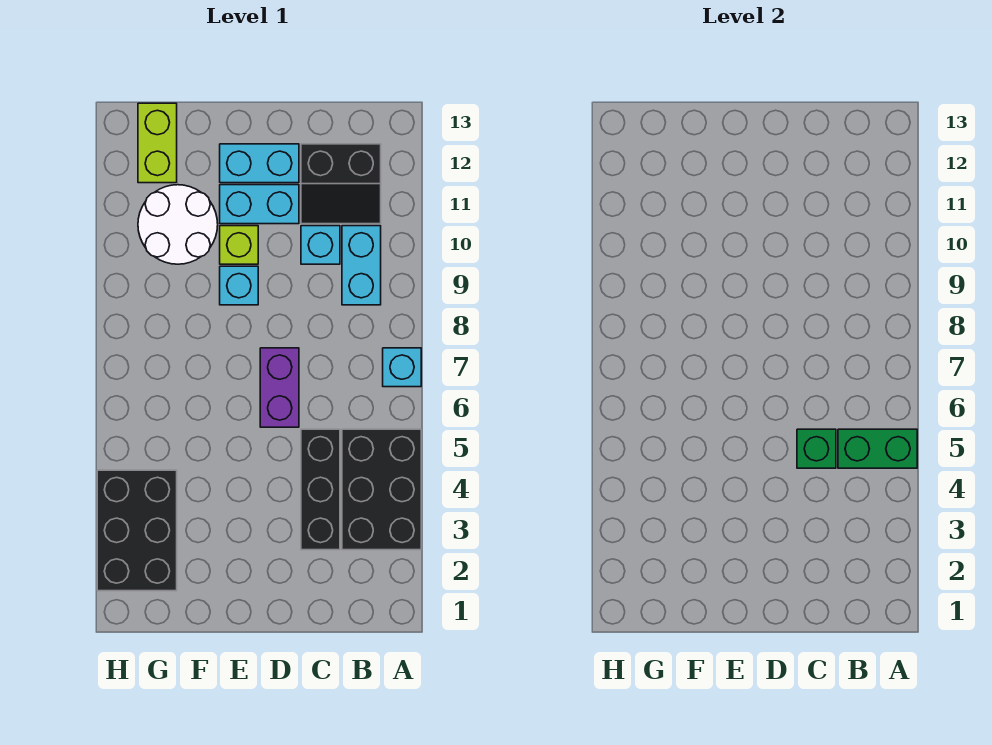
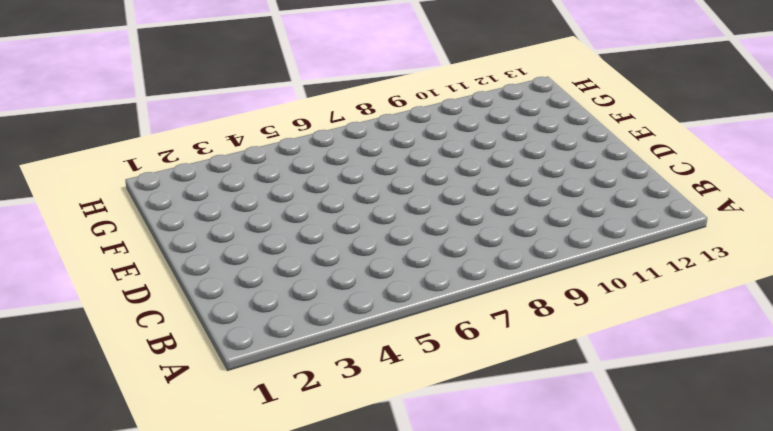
none -> black brick A3:B5 level 1
none -> cyan brick A7 level 1
none -> cyan brick B9:B10 level 1

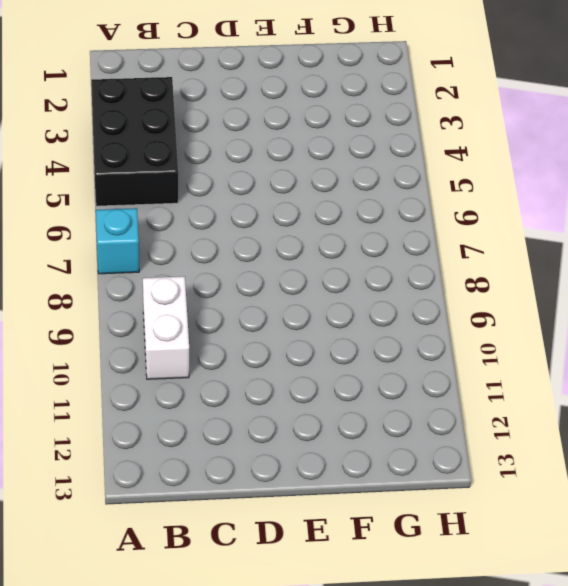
white brick B9:B10 level 1 -> cyan brick B9:B10 level 1
none -> black slope B11:C12 level 1 top 12
none -> black brick C3:C5 level 1
none -> cyan brick C10 level 1

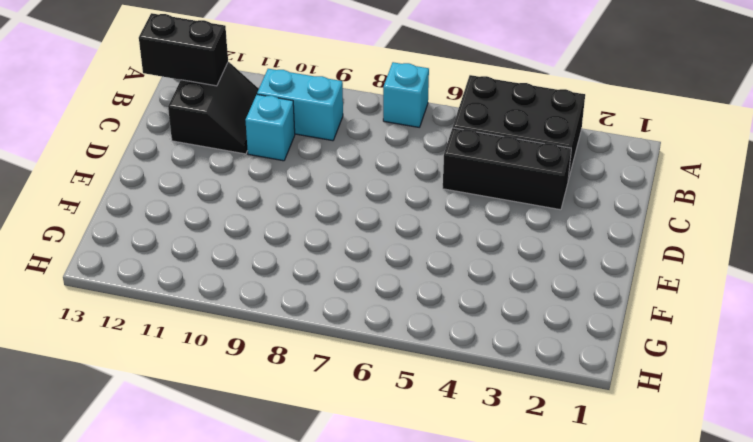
black brick B12:B13 level 2 -> none
none -> purple brick D6:D7 level 1
none -> cyan brick D11:E11 level 1
none -> cyan brick D12:E12 level 1

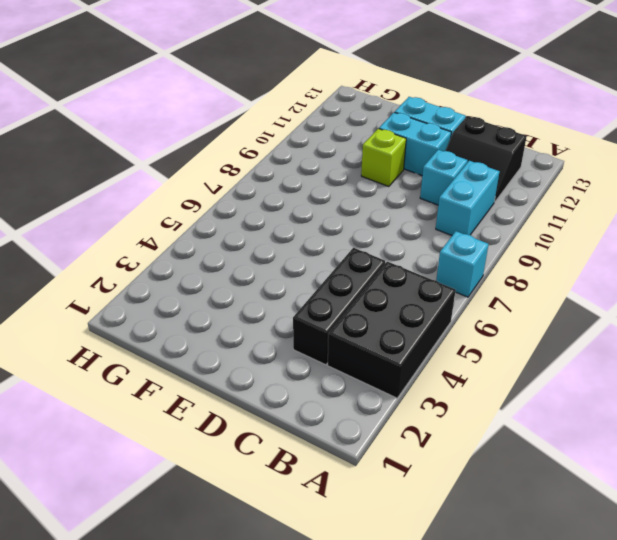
none -> purple brick D6:D7 level 1
none -> cyan brick E9 level 1
none -> white round brick F10:G11 level 1

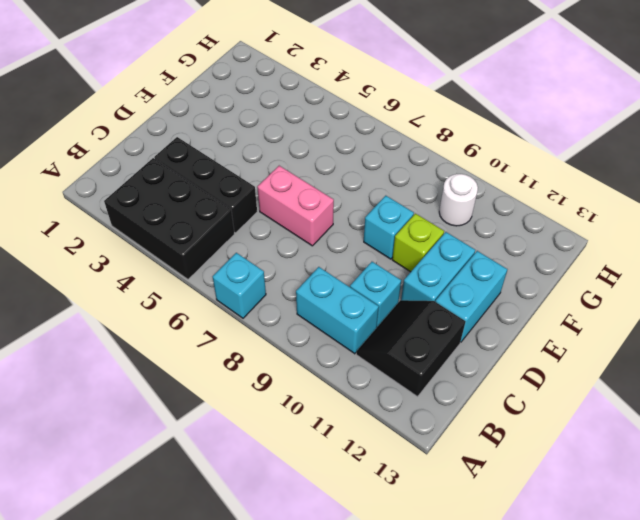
pink brick D6:D7 level 1 -> purple brick D6:D7 level 1
white round brick G10 level 1 -> white round brick F10:G11 level 1
none -> black brick G2:H4 level 1
none -> lime brick G12:G13 level 1
none -> green brick A5:B5 level 2

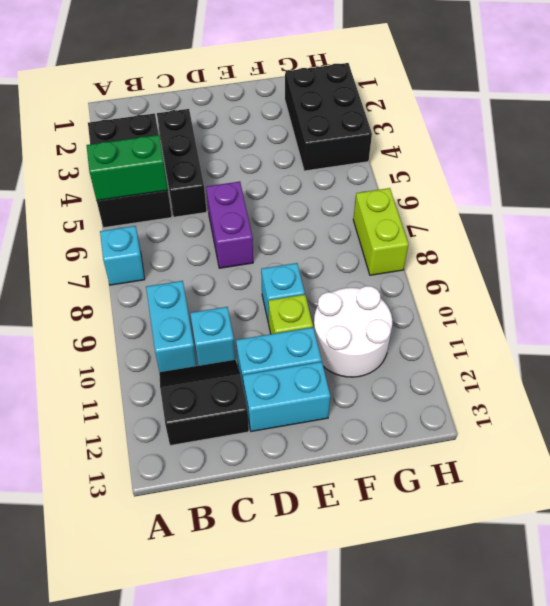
lime brick H7:H8 level 1 -> lime brick G12:G13 level 1
none -> green brick C5 level 2

